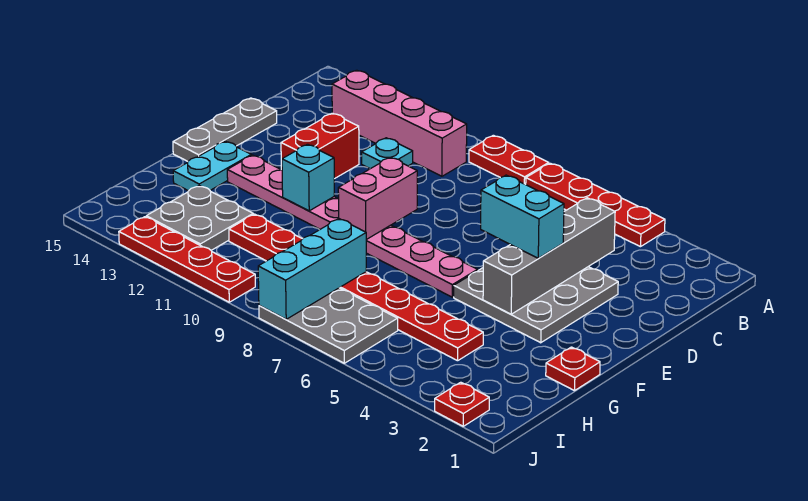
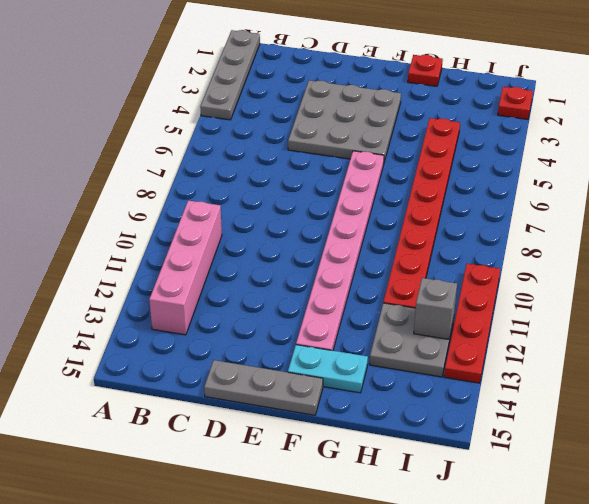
grey plate A1:A4 level 1 -> red plate A4:A7 level 1
grey brick I12 level 2 -> none
none -> red plate A8:A9 level 1
none -> cyan plate C11 level 1
none -> red brick D12:E12 level 1

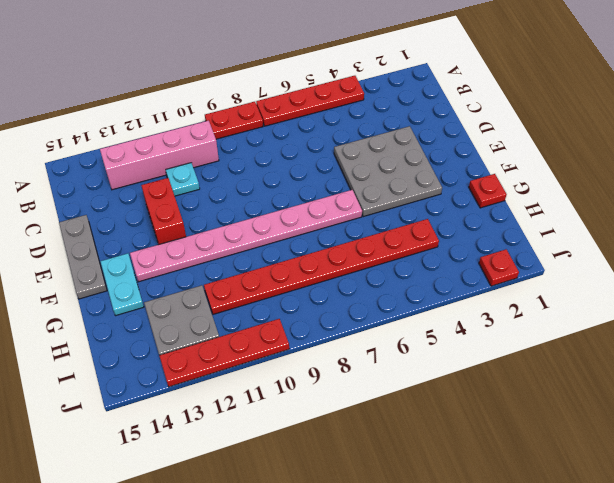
none -> grey plate I6:J8 level 1
none -> grey brick C4:F4 level 2
none -> pink brick E9:F9 level 2

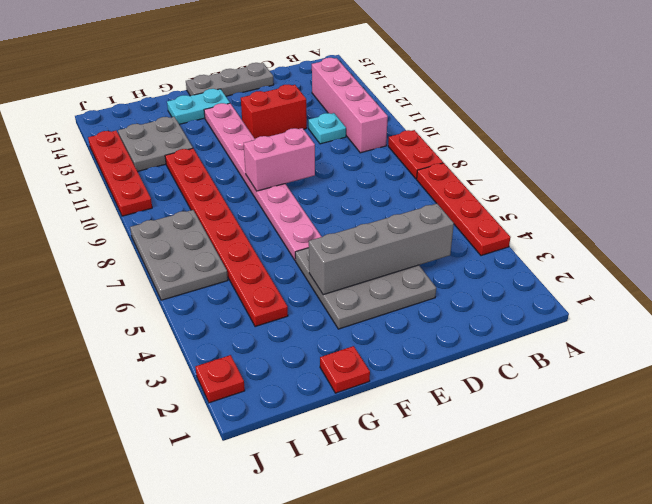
none -> cyan brick F11 level 2
none -> cyan brick H8:J8 level 2
none -> cyan brick E4:E5 level 3

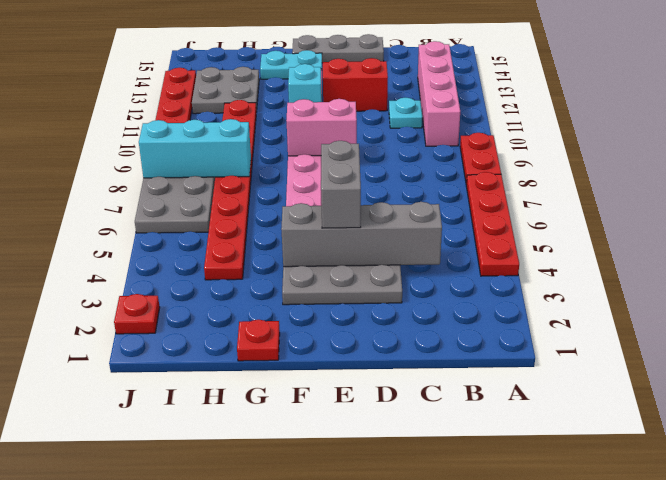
grey brick E4:E5 level 3 -> cyan brick E4:E5 level 3

